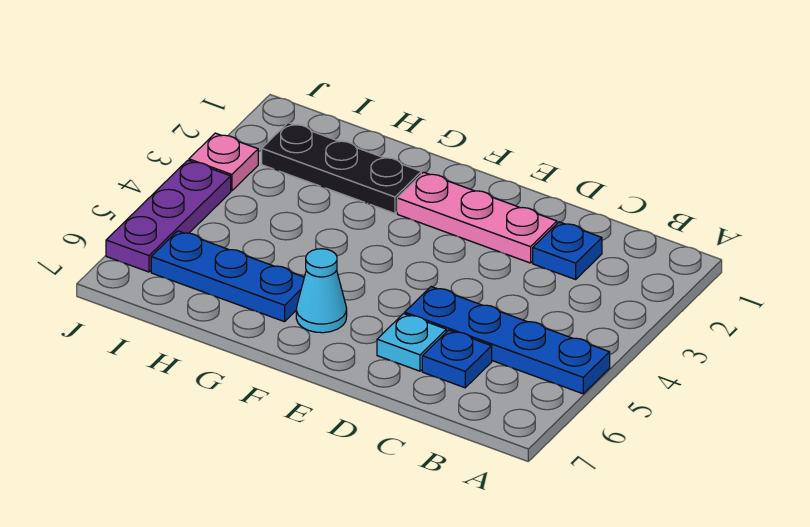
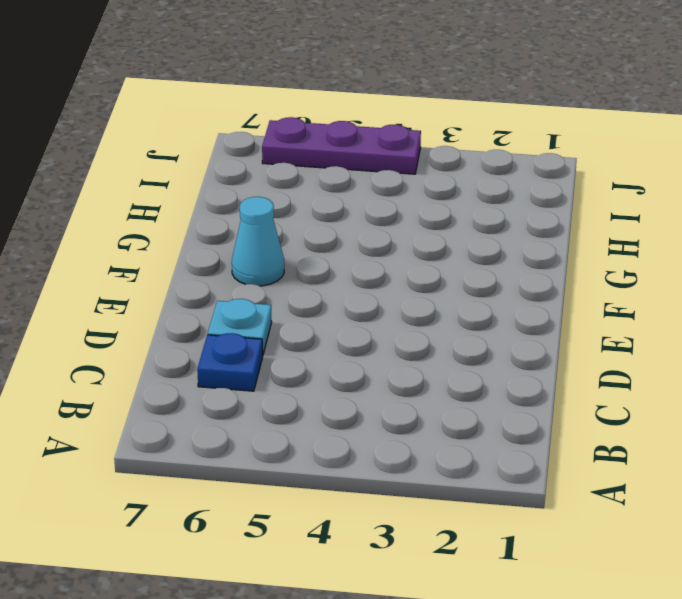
none -> blue plate A5:D5 level 1
none -> blue plate C2 level 1

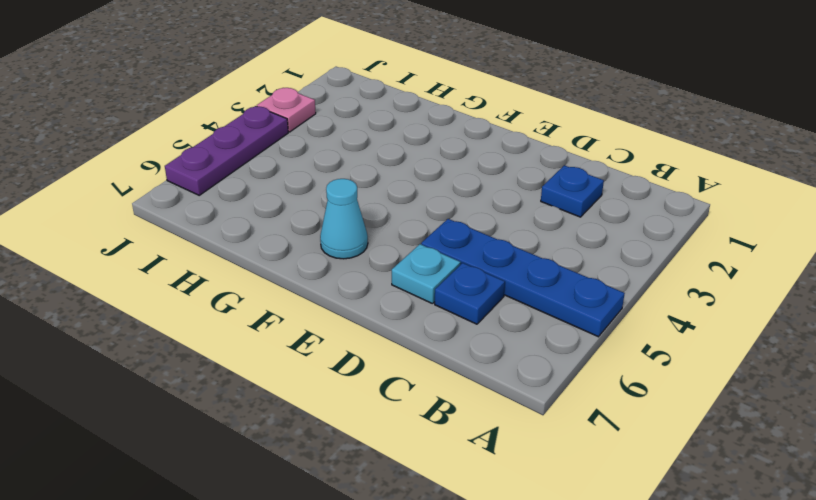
none -> pink plate D2:F2 level 1
none -> black plate G2:I2 level 1

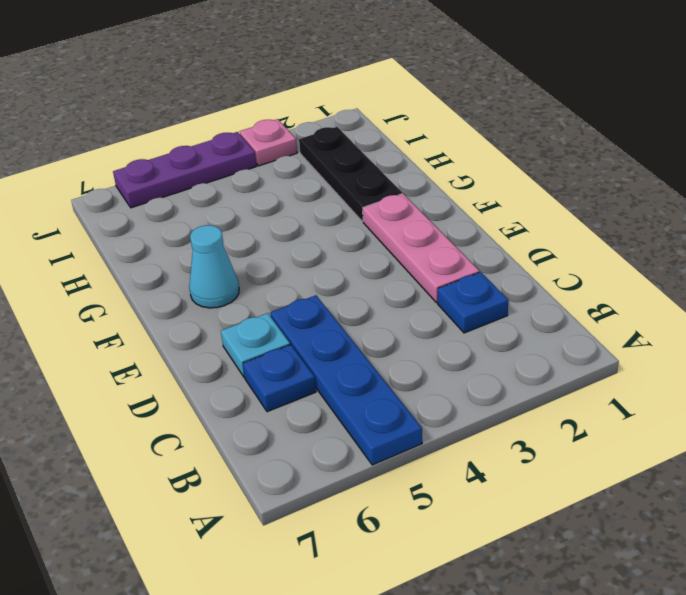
none -> blue plate G6:I6 level 1

